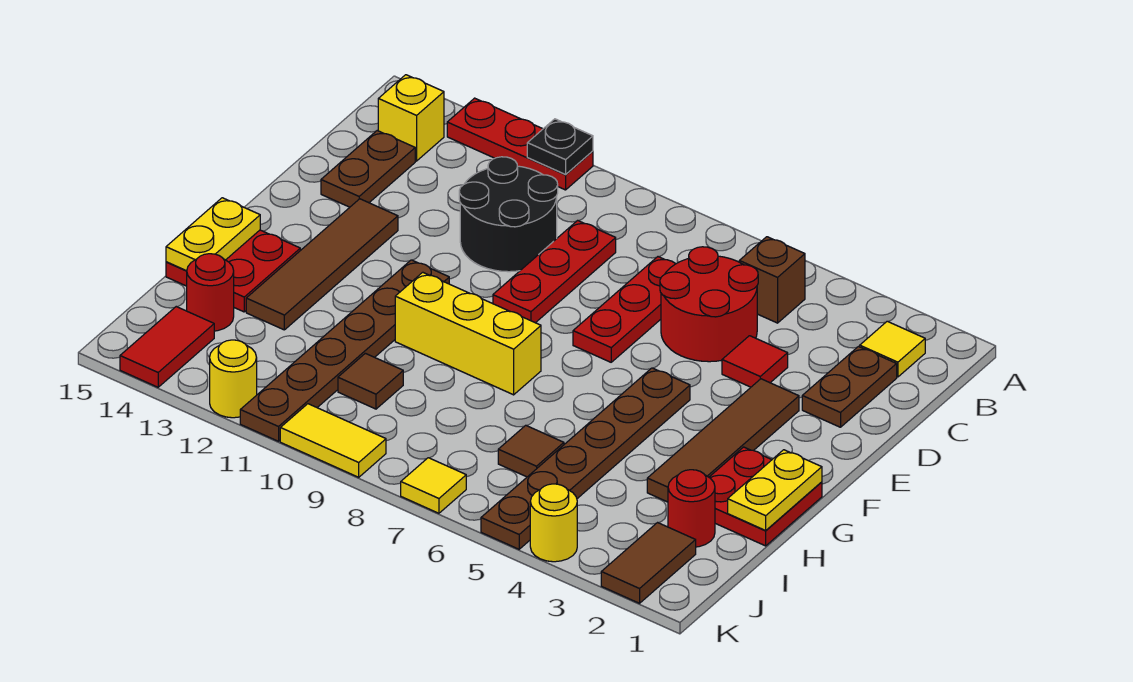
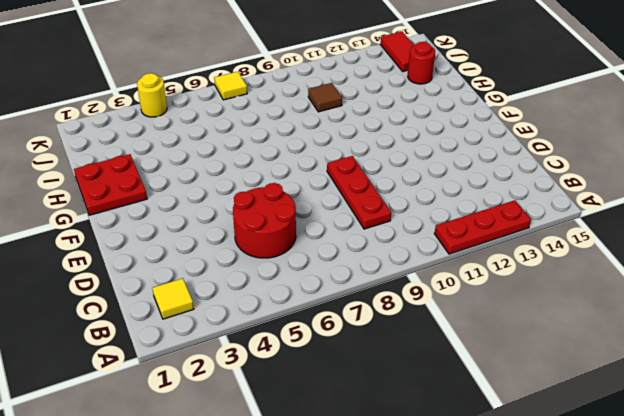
none -> brown brick B5 level 1
none -> yellow brick B14 level 1
none -> brown plate C2:D2 level 1
none -> red plate C7:E7 level 1

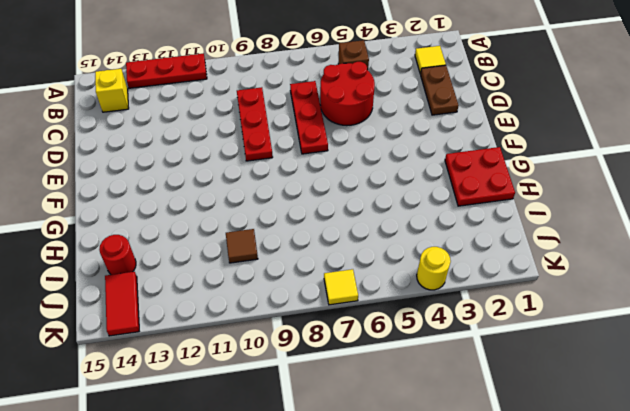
none -> black round brick C10:D11 level 1
none -> brown plate C14:D14 level 1
none -> red tile D4 level 1
none -> brown tile E3:H3 level 1

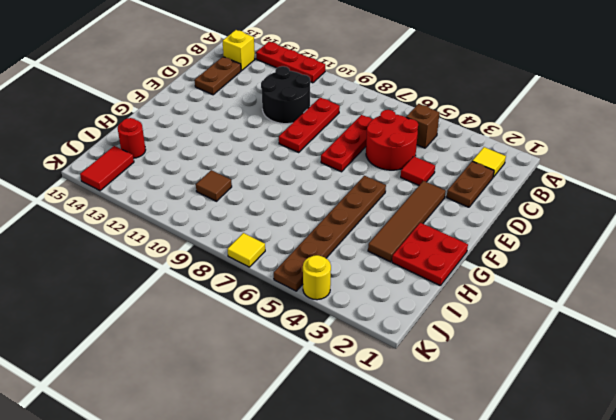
none -> brown tile E13:H13 level 1
none -> brown plate F11:K11 level 1
none -> yellow brick G8:G10 level 1
none -> red plate G14:H15 level 1

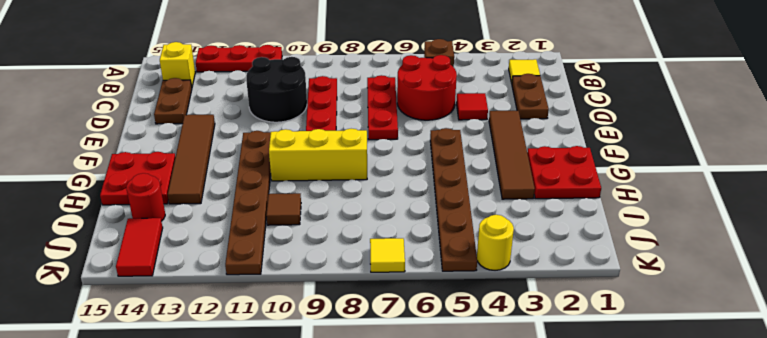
none -> red round brick I2 level 1
none -> brown tile I6 level 1
none -> brown tile J2:K2 level 1
none -> yellow tile K9:K10 level 1

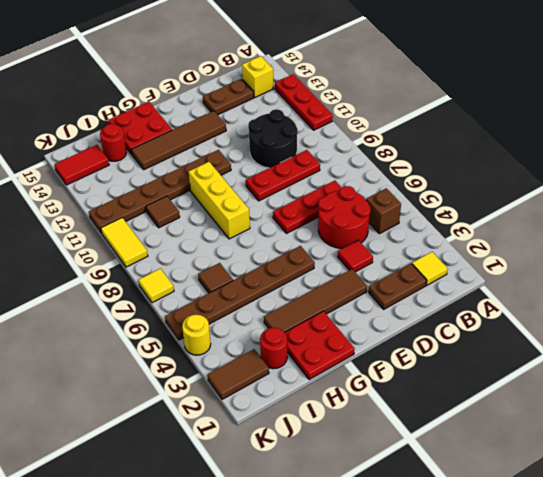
none -> yellow round brick K12 level 1
none -> black plate A11 level 2
none -> yellow plate G1:H1 level 2
none -> yellow plate G15:H15 level 2

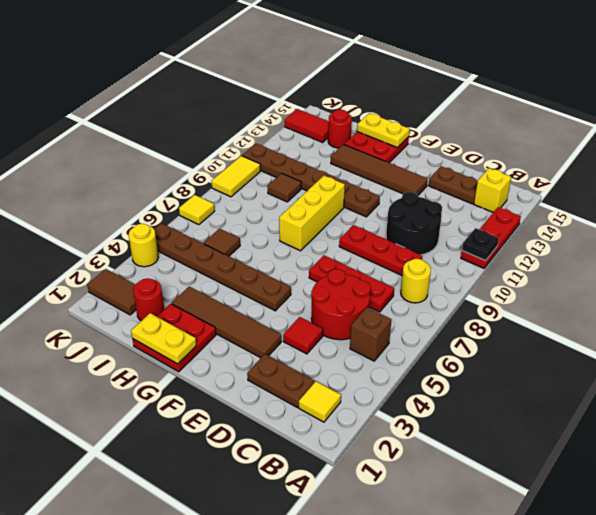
yellow round brick B8 level 1 -> yellow round brick K12 level 1

